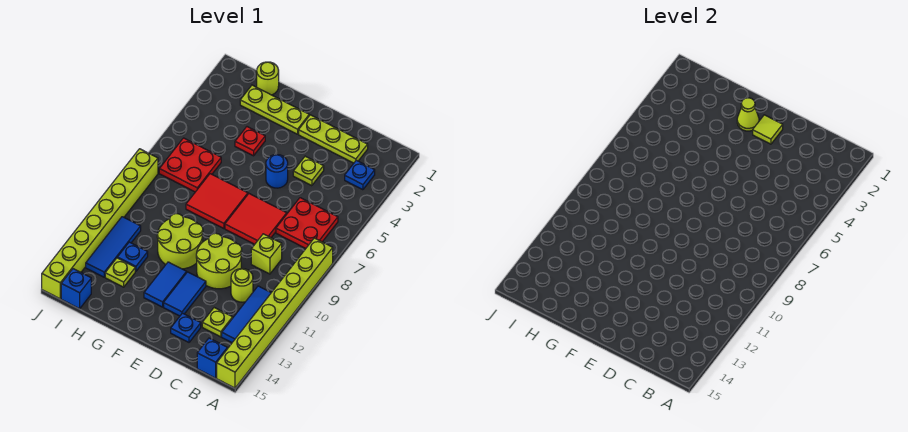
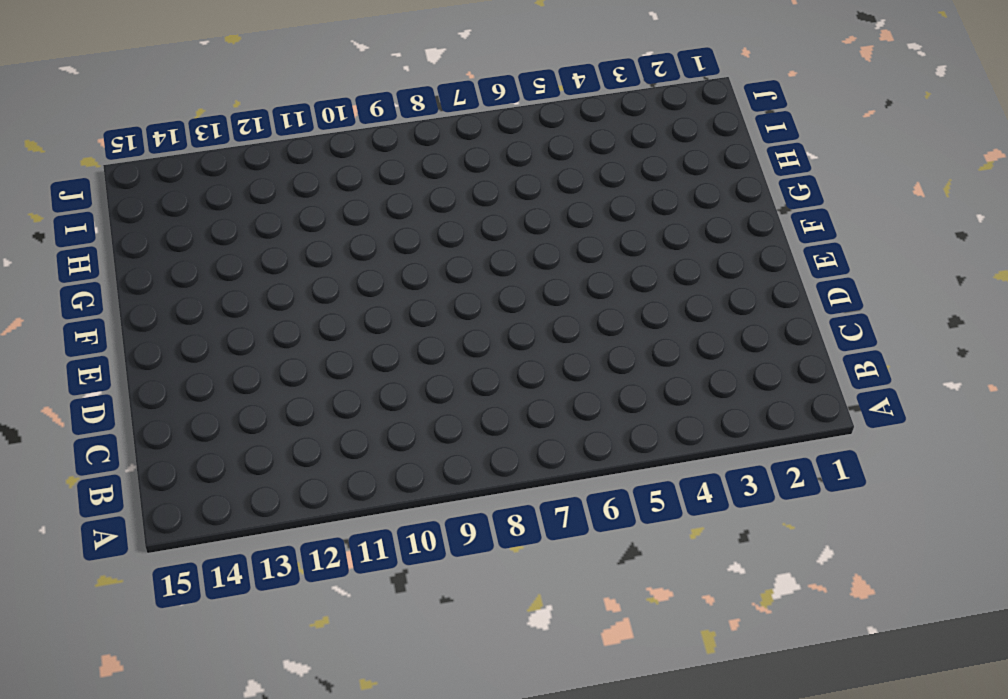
none -> lime brick A8:A15 level 1
none -> blue plate B3 level 1
none -> red plate B6:C7 level 1

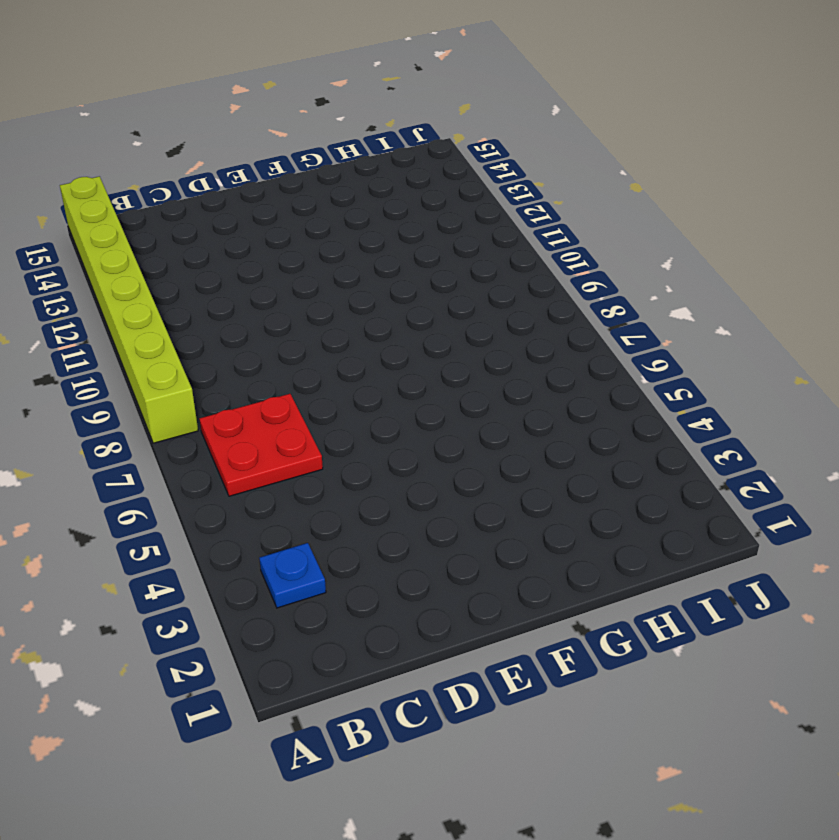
none -> blue tile B11:B13 level 1
none -> blue brick B15 level 1
none -> lime plate C2:E2 level 1

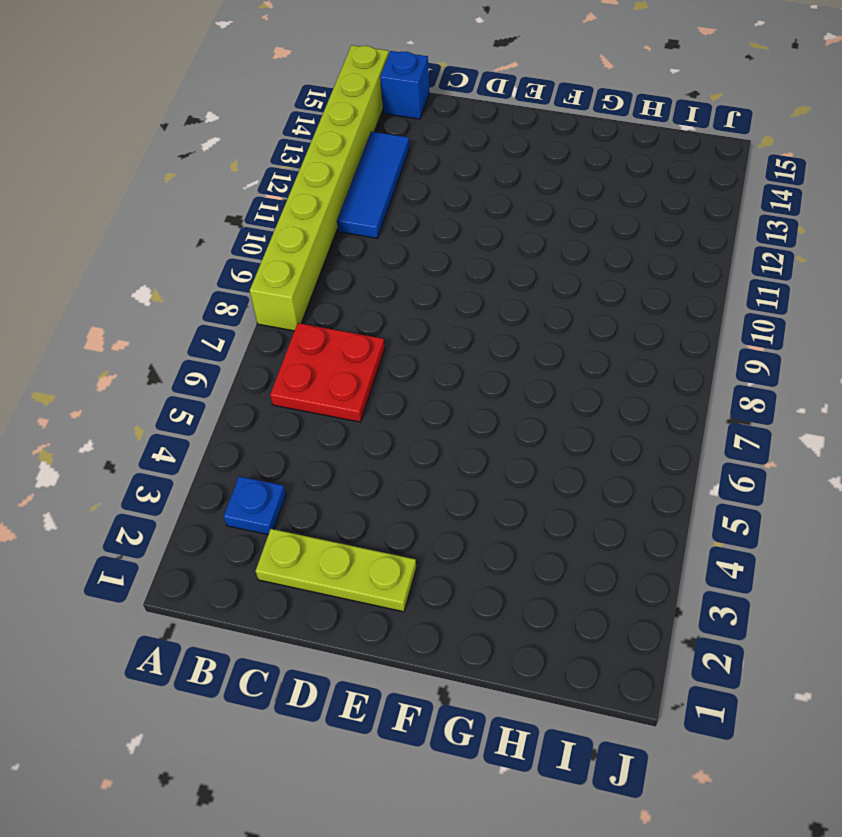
none -> lime brick C9 level 1
none -> lime round brick C11 level 1
none -> lime plate C13 level 1

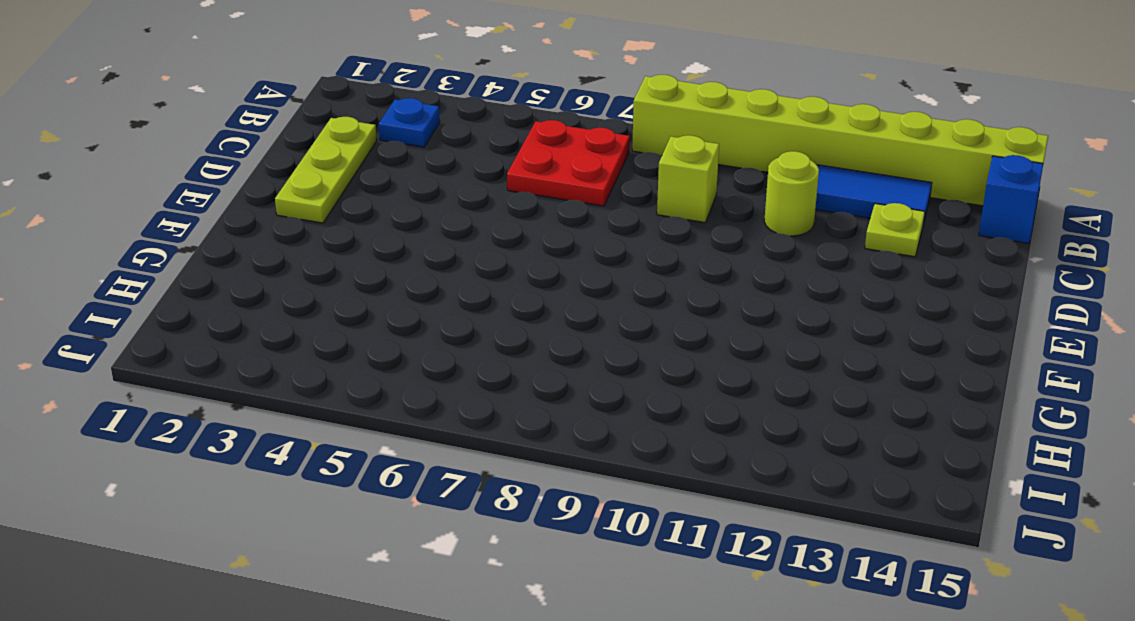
none -> lime plate D4 level 1
none -> red tile D7:E8 level 1
none -> lime round brick D10:E11 level 1

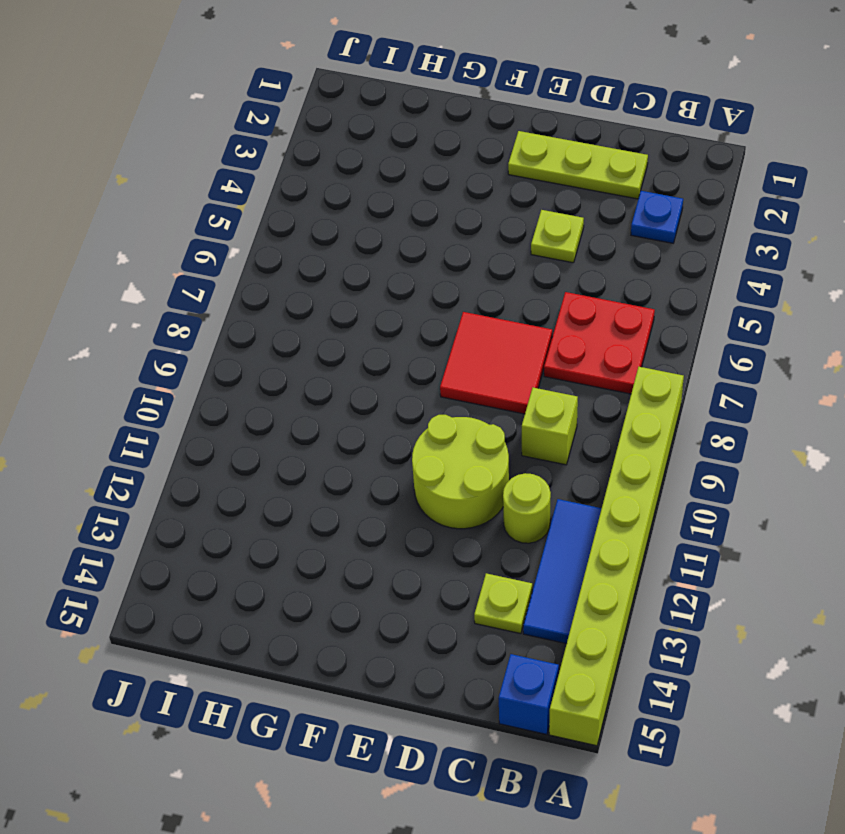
none -> blue plate D14 level 1
none -> blue round brick E5 level 1
none -> blue tile E12:E13 level 1

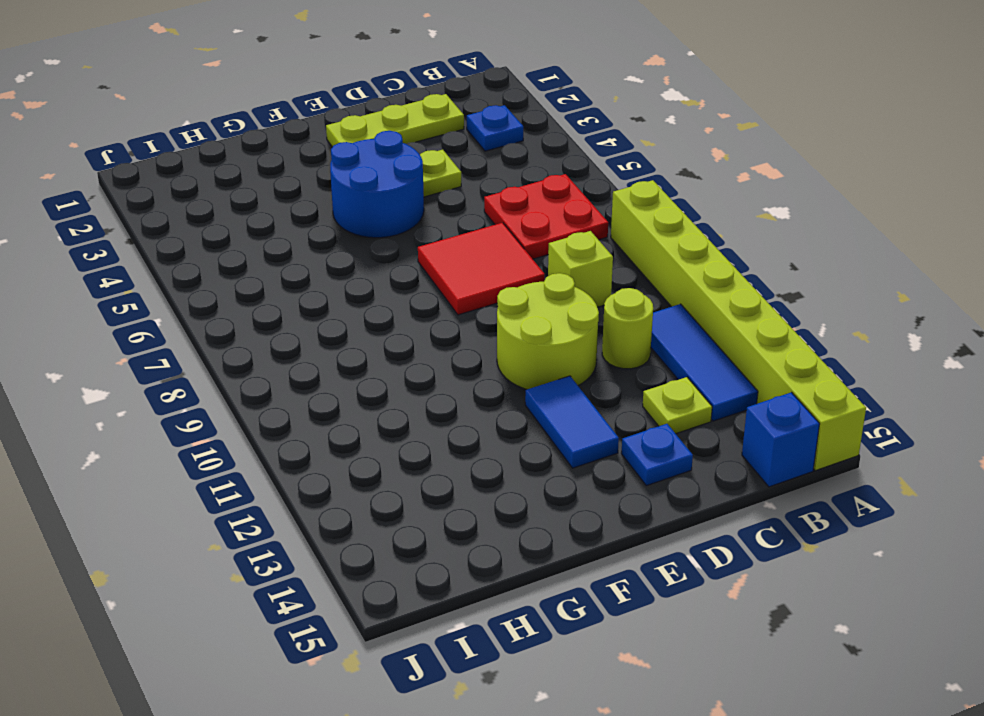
blue round brick E4:F5 level 1 -> blue round brick E5 level 1
none -> lime plate F2:H2 level 1
none -> red tile F7:G8 level 1
none -> lime round brick F10:G11 level 1

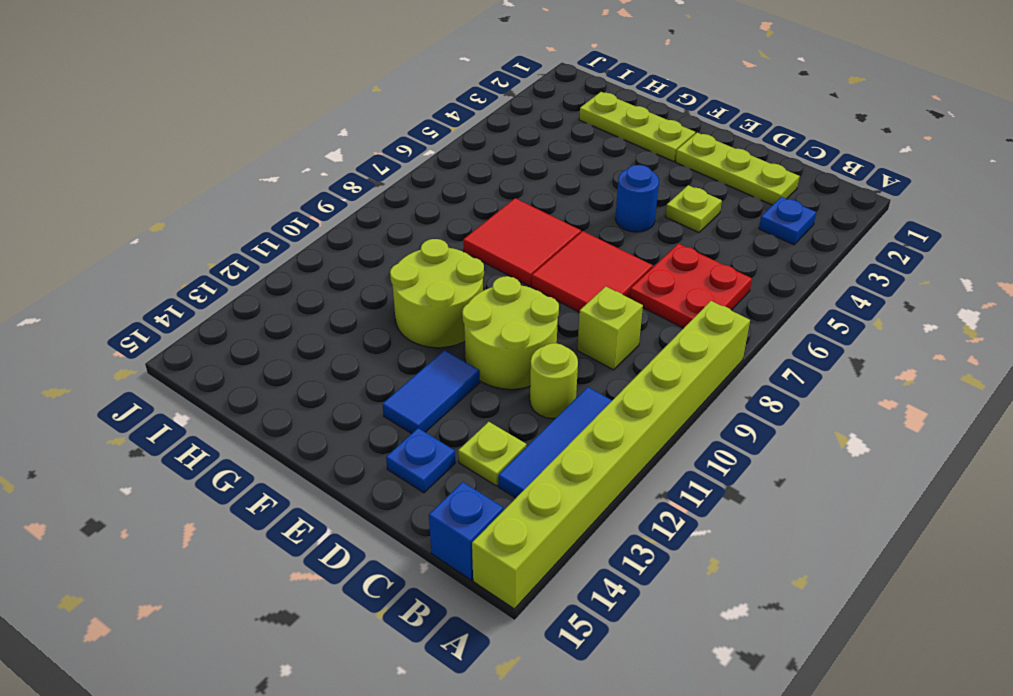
none -> blue tile F12:F13 level 1
none -> red plate G4 level 1
none -> lime round brick H1 level 1

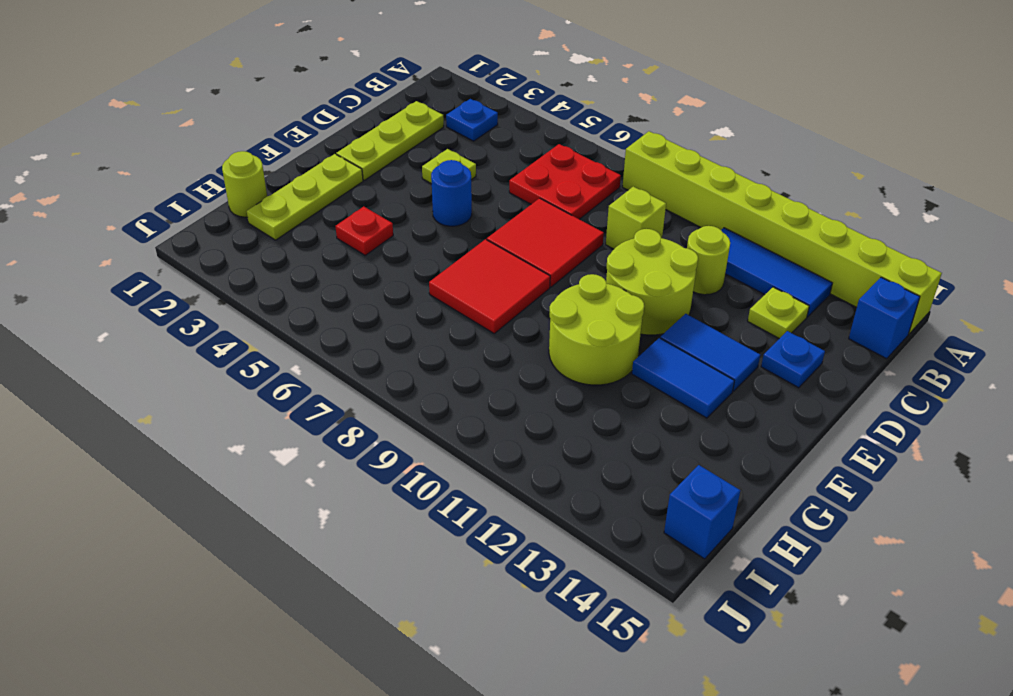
none -> red plate H6:I7 level 1
none -> blue plate H12 level 1
none -> lime plate H13 level 1

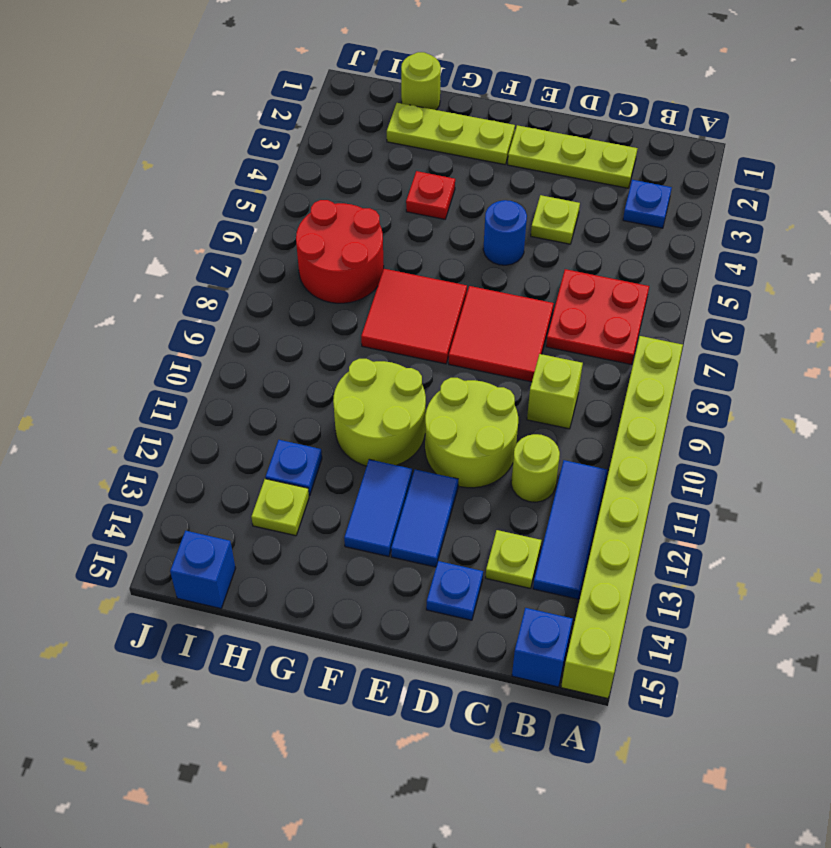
red round brick H6:I7 level 1 -> red plate H6:I7 level 1
none -> blue tile I11:I13 level 1
none -> lime brick J8:J15 level 1
none -> lime tile E2 level 2

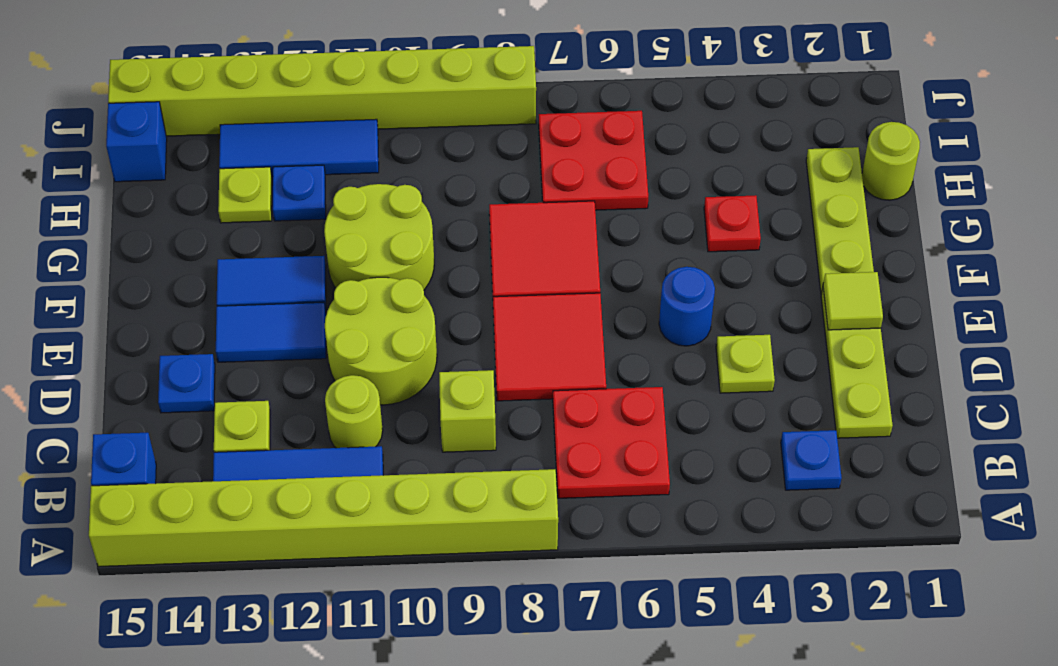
none -> lime cone F2 level 2

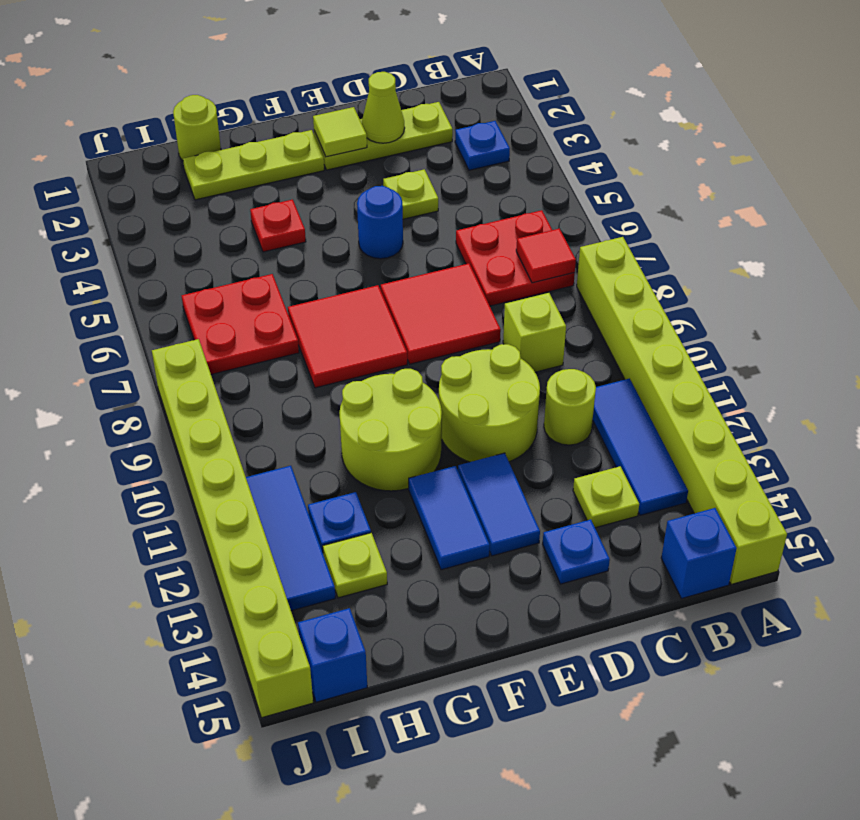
red tile B7 level 2 -> none
lime cone D2 level 2 -> lime cone F2 level 2

